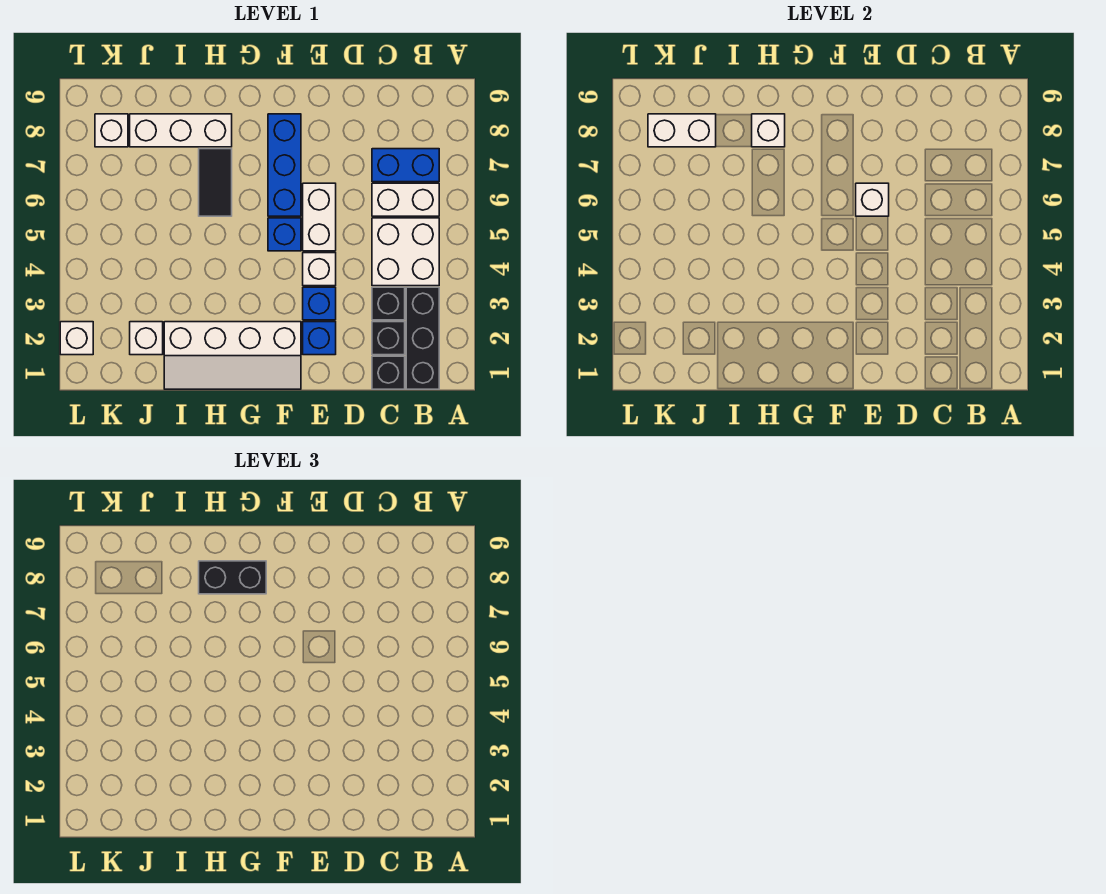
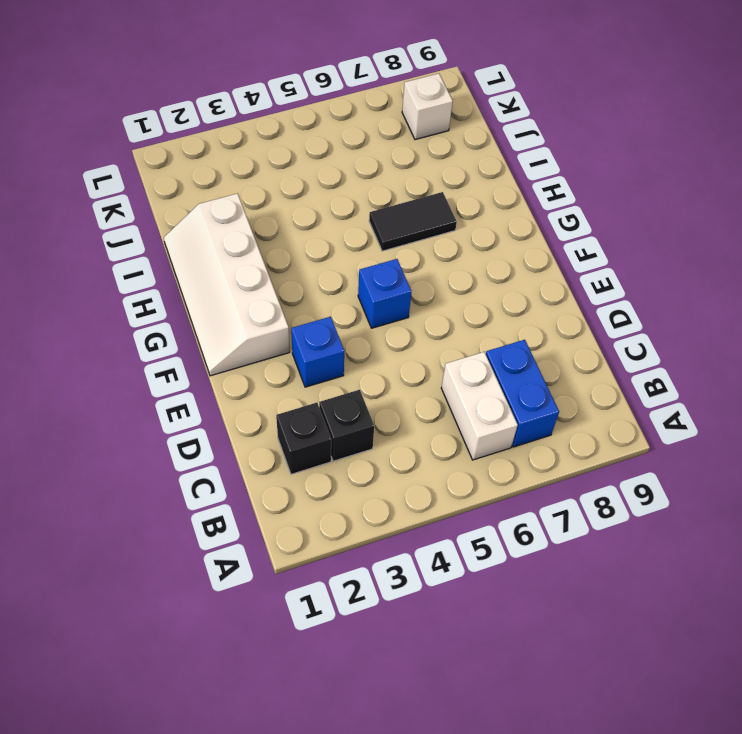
none -> black brick B1:B3 level 1
none -> white brick B4:C5 level 1
none -> black brick C1 level 1

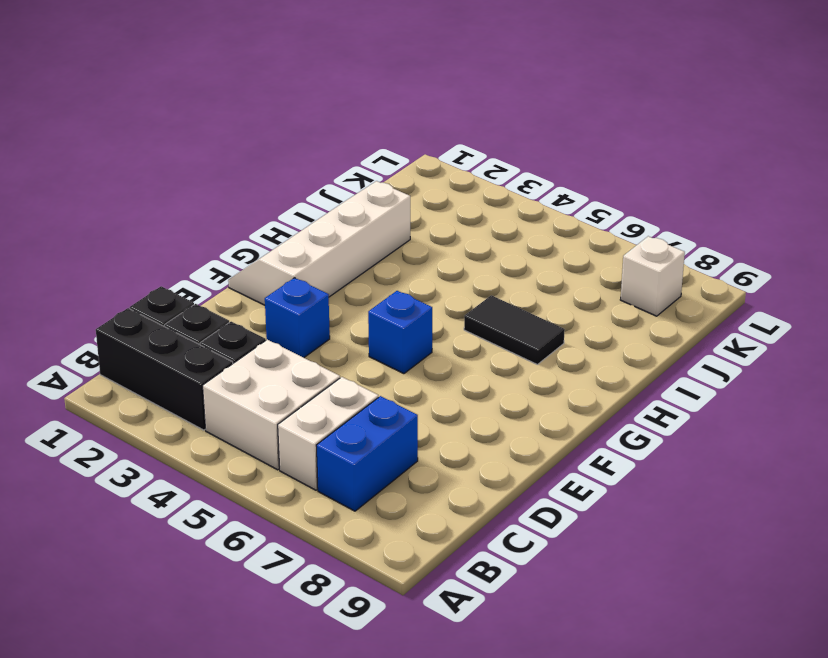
none -> blue brick E2 level 1
none -> white brick E4 level 1
none -> white brick E5:E6 level 1

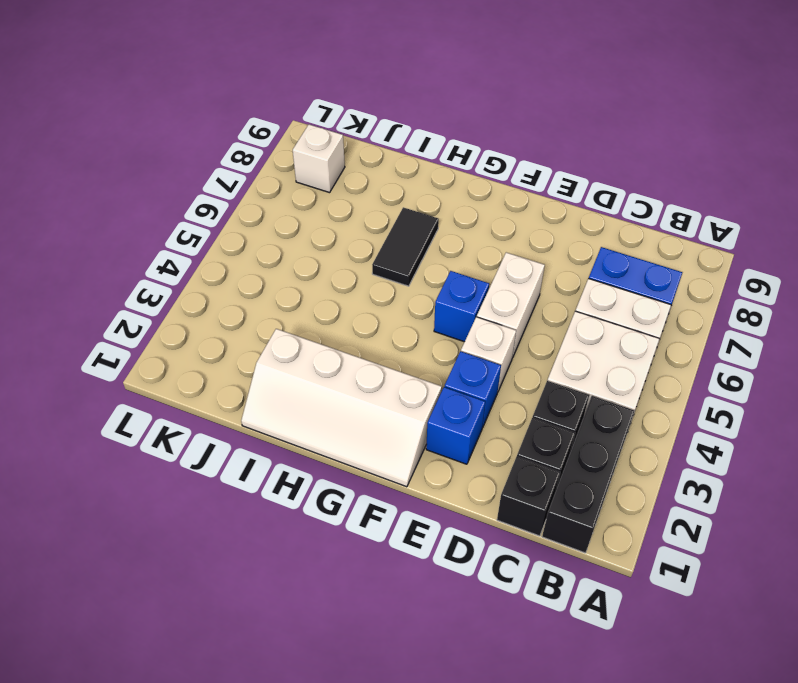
none -> blue brick F6:F8 level 1
none -> white brick H8:J8 level 1
none -> white brick J2 level 1

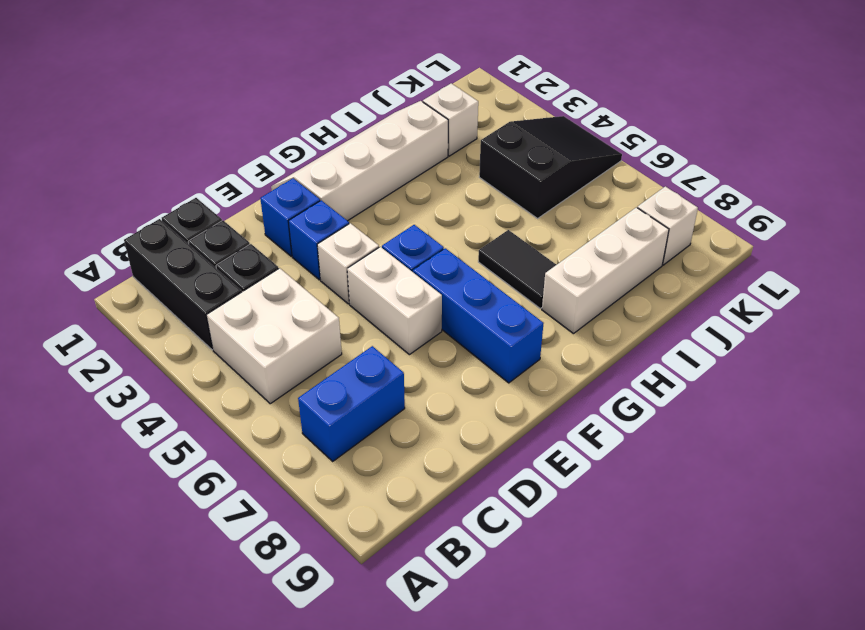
black slope J4:L5 level 1 top J -> none
none -> white brick B6:C6 level 1
none -> white brick L2 level 1
none -> white brick E6 level 2

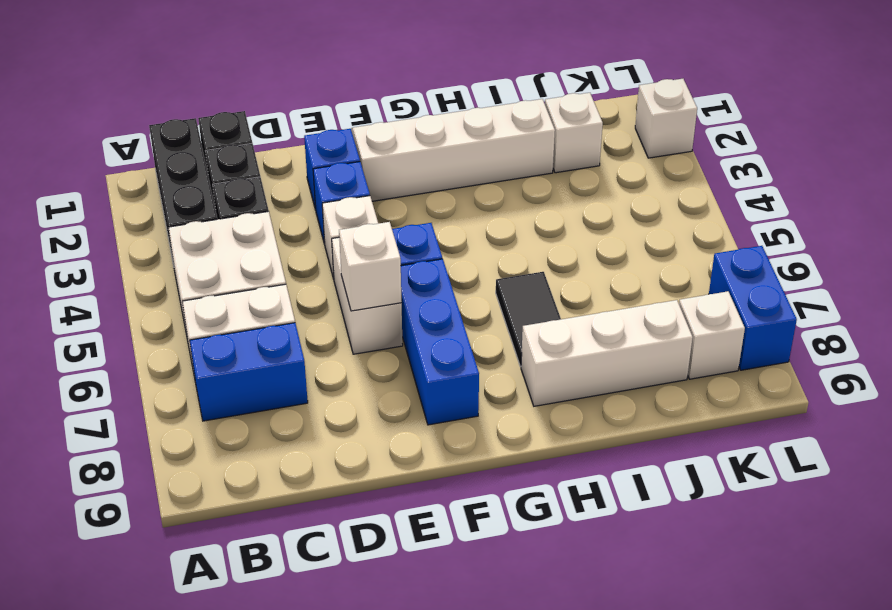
blue brick L7:L8 level 1 -> none
none -> white brick H8 level 2
none -> white brick J8:K8 level 2
none -> black brick G8:H8 level 3

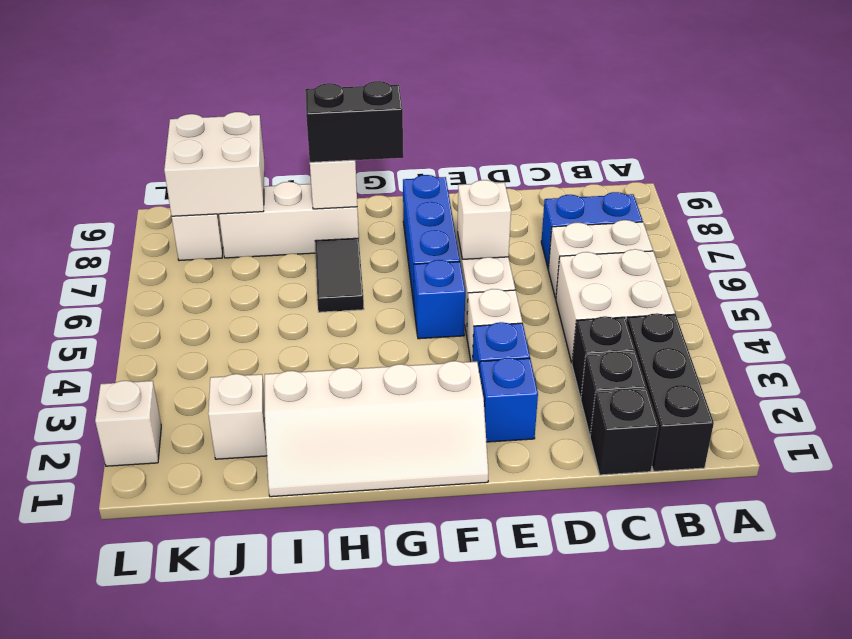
white brick J8:K9 level 2 -> white brick J8:K8 level 2

